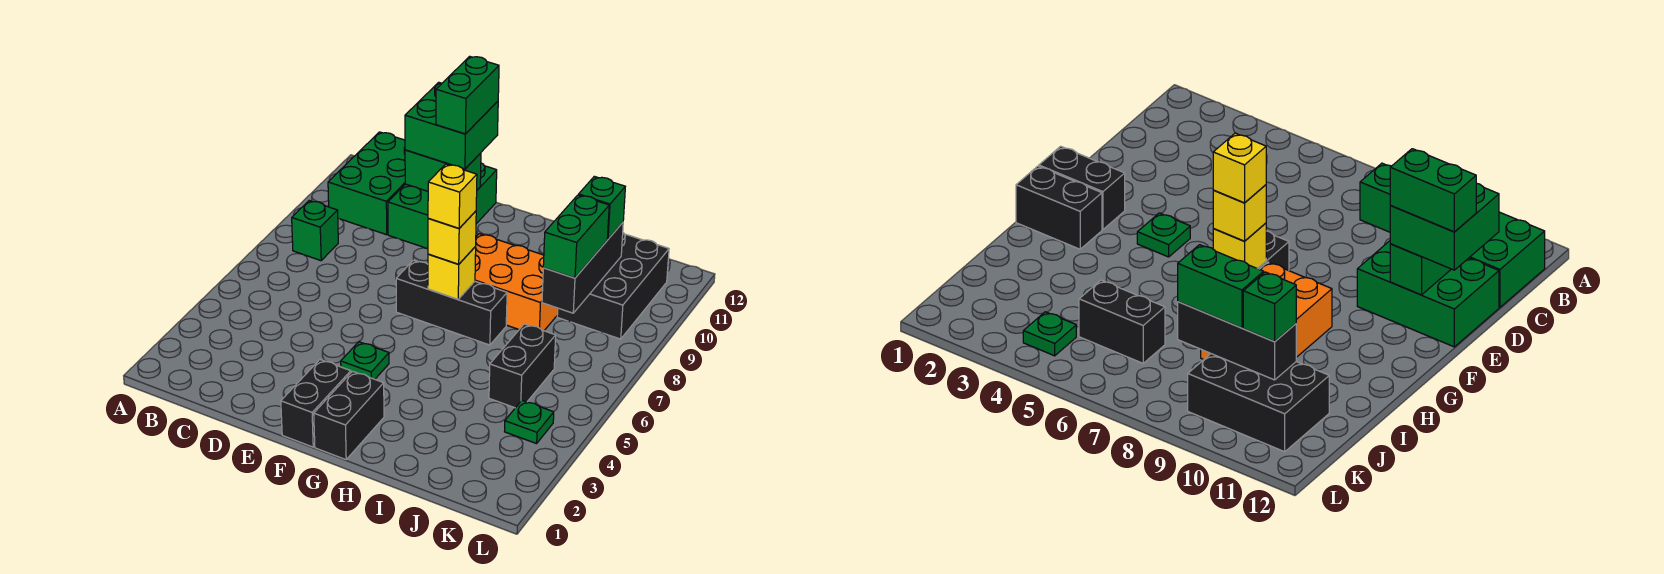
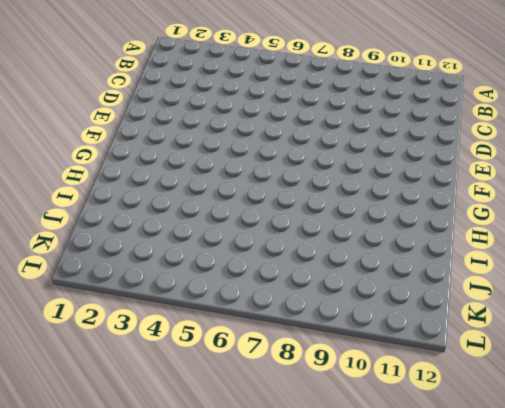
none -> green brick B8 level 1
none -> green brick B10:C12 level 1
none -> green brick D10:E12 level 1

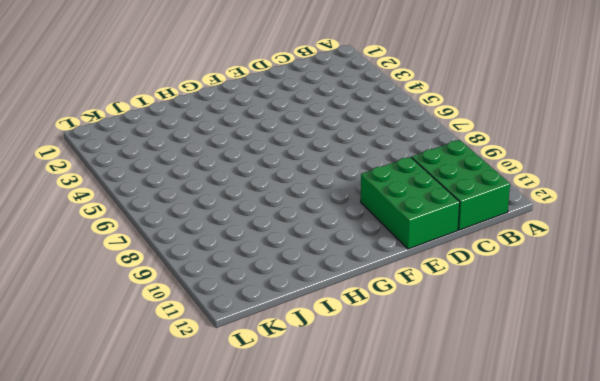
none -> green brick B8 level 1
none -> black brick F1:F2 level 1
none -> green plate F4 level 1

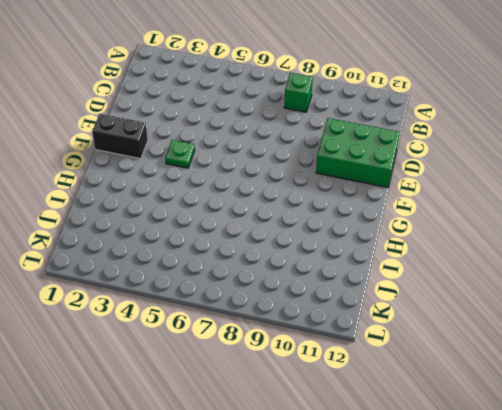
none -> green brick B10:C12 level 1
none -> black brick F7:H7 level 1
none -> black brick G1:G2 level 1

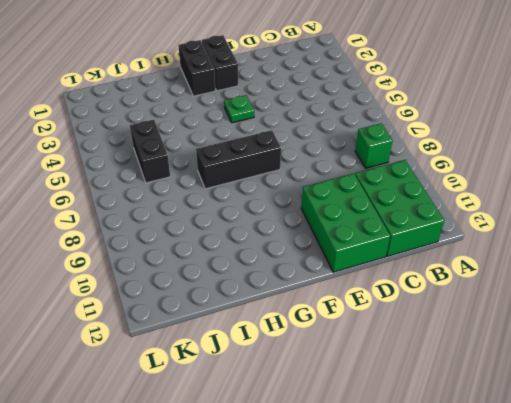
none -> orange brick G8:I9 level 1
none -> black brick J9:K11 level 1
none -> green plate K4 level 1

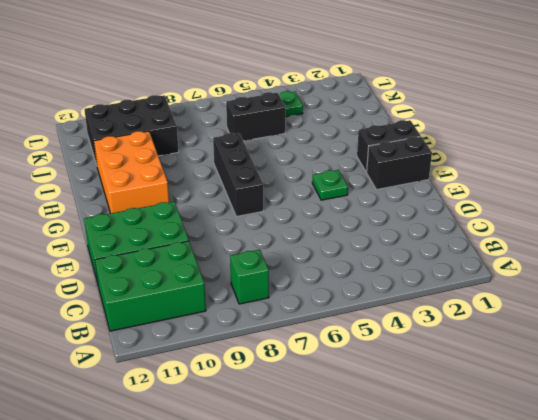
orange brick G10:I11 level 1 -> orange brick G8:I9 level 1
none -> green brick D11:E11 level 2
none -> yellow brick G7 level 2
none -> black brick J8:J10 level 2

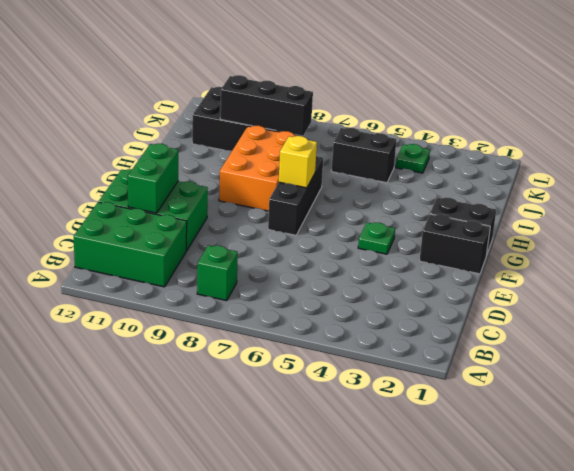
none -> green brick D11:E12 level 3
none -> yellow brick G7 level 3
none -> green brick J8:J9 level 3

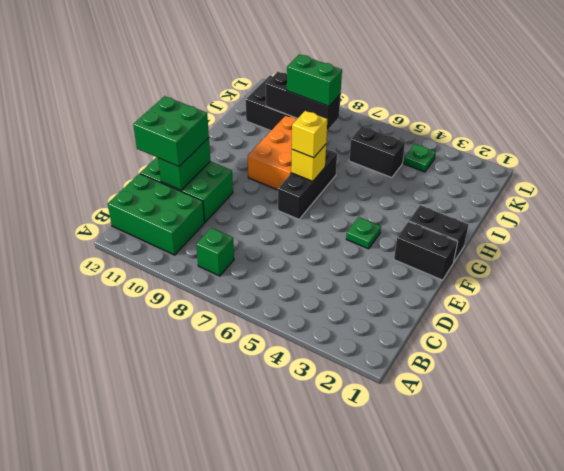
none -> green brick J10 level 3
none -> green brick E11:E12 level 4
none -> yellow brick G7 level 4

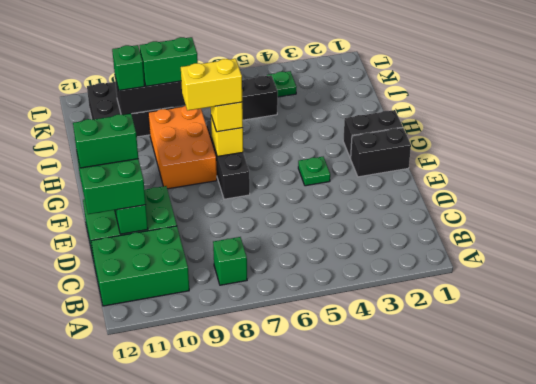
yellow brick G7:G8 level 4 -> yellow brick G7 level 4

